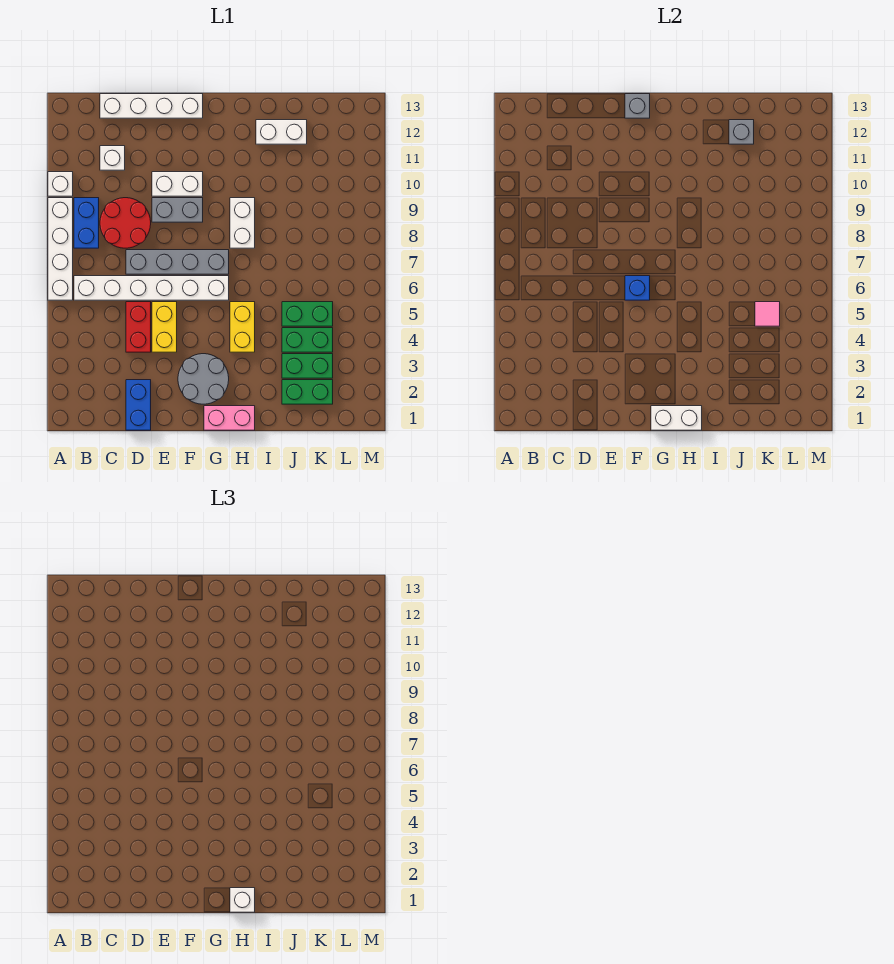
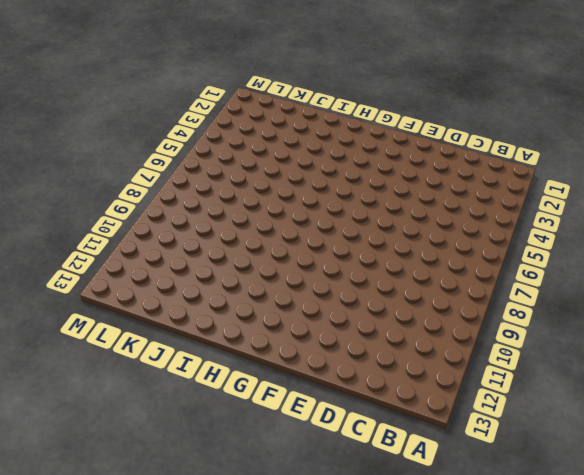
none -> white brick A6:A9 level 1
none -> white brick A10 level 1
none -> white brick B6:G6 level 1

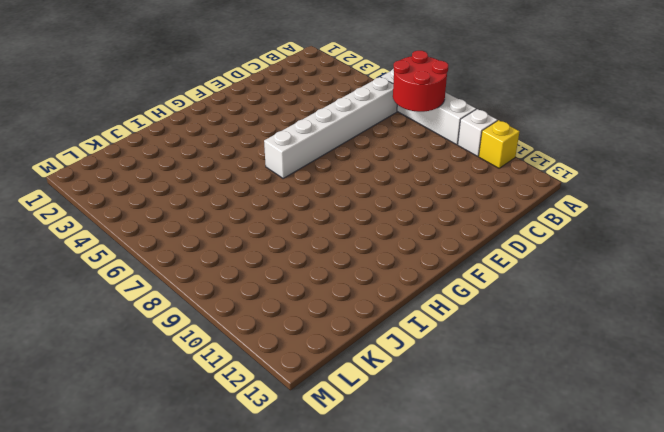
red round brick A7:B8 level 2 -> red round brick C8:D9 level 1
yellow brick A11 level 1 -> none
none -> blue brick B8:B9 level 1
none -> white brick C11 level 1
none -> white brick C13:F13 level 1

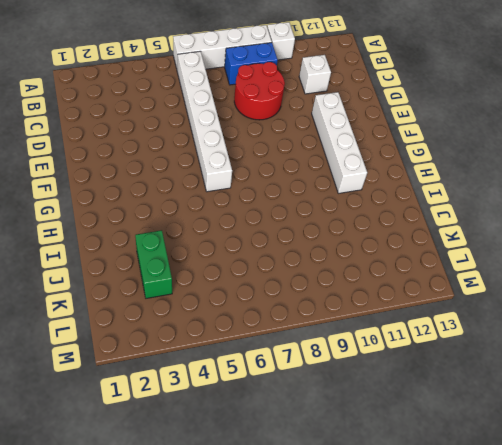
white brick E11:H11 level 1 -> white brick C13:F13 level 1
none -> blue brick D1:D2 level 1
none -> red brick D4:D5 level 1
none -> grey brick D7:G7 level 1

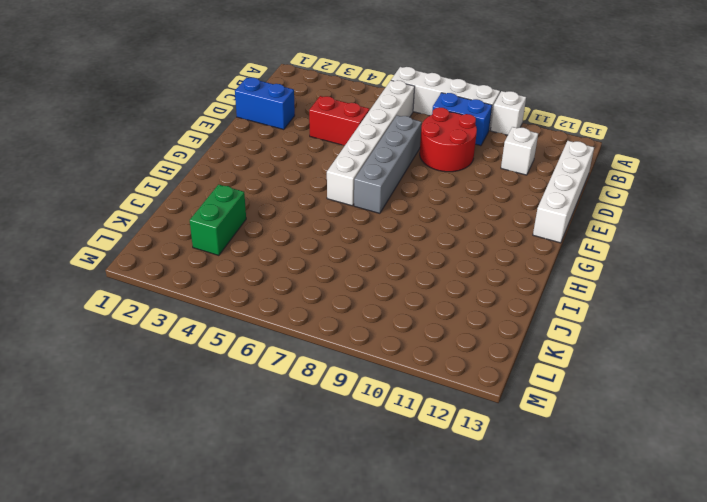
none -> yellow brick E4:E5 level 1
none -> grey brick E9:F9 level 1
none -> white brick E10:F10 level 1

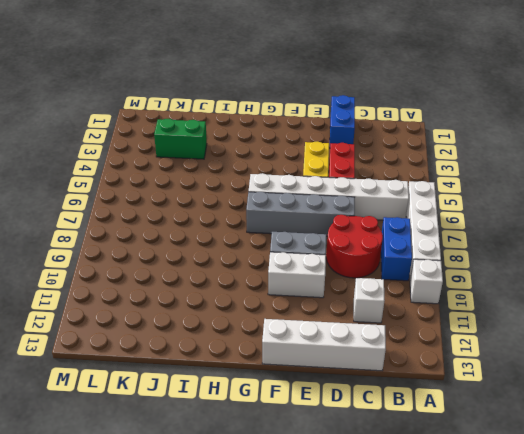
none -> grey round brick F2:G3 level 1
none -> pink brick G1:H1 level 1
none -> yellow brick H4:H5 level 1

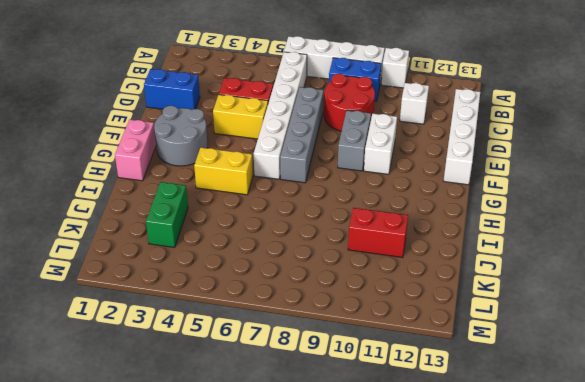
red brick J10:J11 level 1 -> none
none -> white brick H8:H9 level 1
none -> white brick I12:J12 level 1
none -> green brick J2:K2 level 1

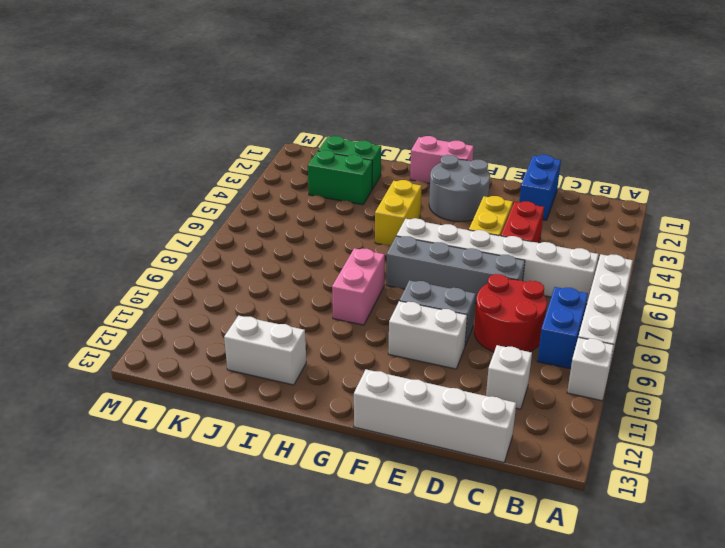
pink brick H8:H9 level 1 -> white brick H8:H9 level 1
none -> green brick J4:K4 level 1
none -> green brick J5:K5 level 1
none -> blue brick F6 level 2

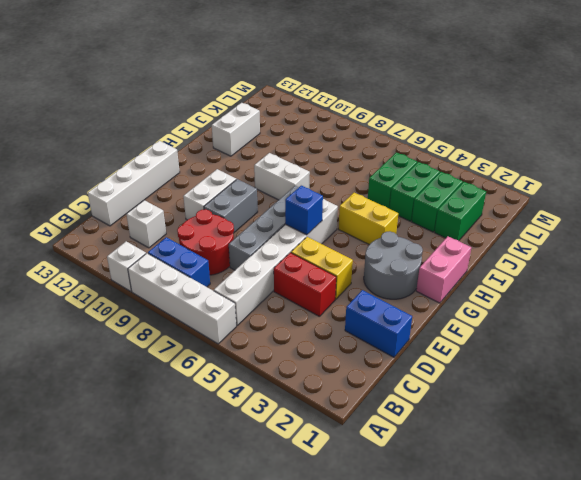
none -> grey brick F13 level 2
none -> white brick G1:H1 level 2
none -> grey brick J12 level 2

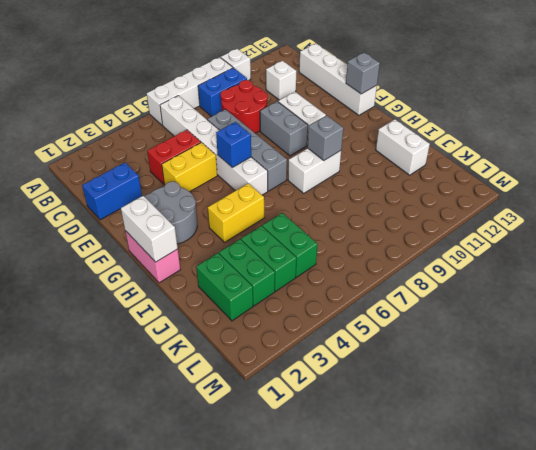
grey brick H9 level 2 -> grey brick J12 level 2
none -> pink tile K5 level 2
none -> white brick H1 level 3

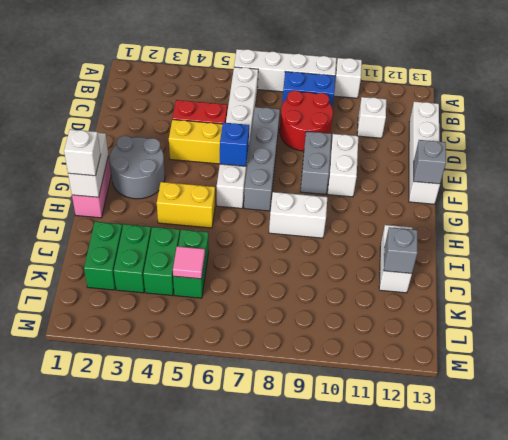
none -> blue brick D1:D2 level 1

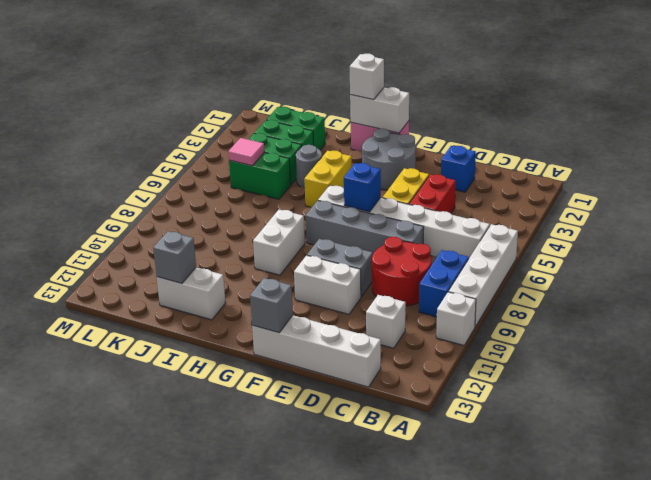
blue brick D2 level 1 -> blue brick D1:D2 level 1
grey round brick I4 level 1 -> none

